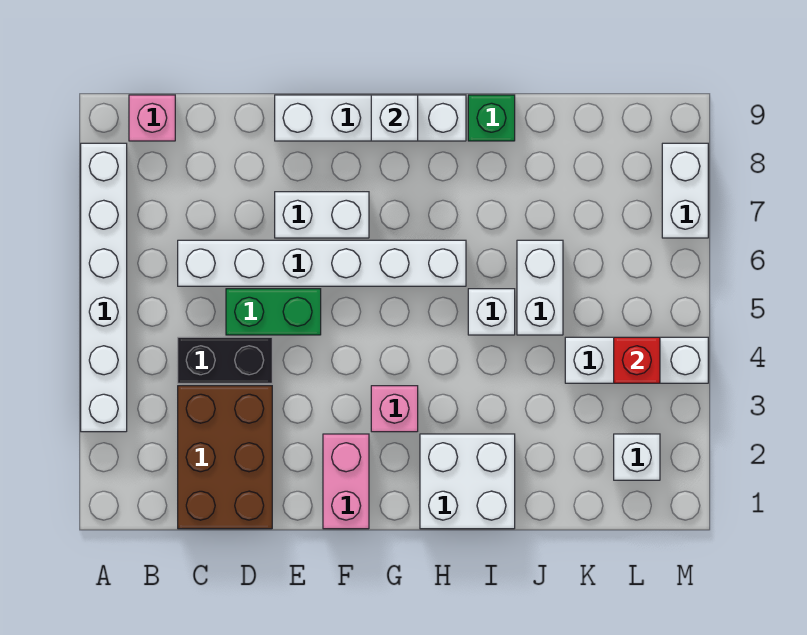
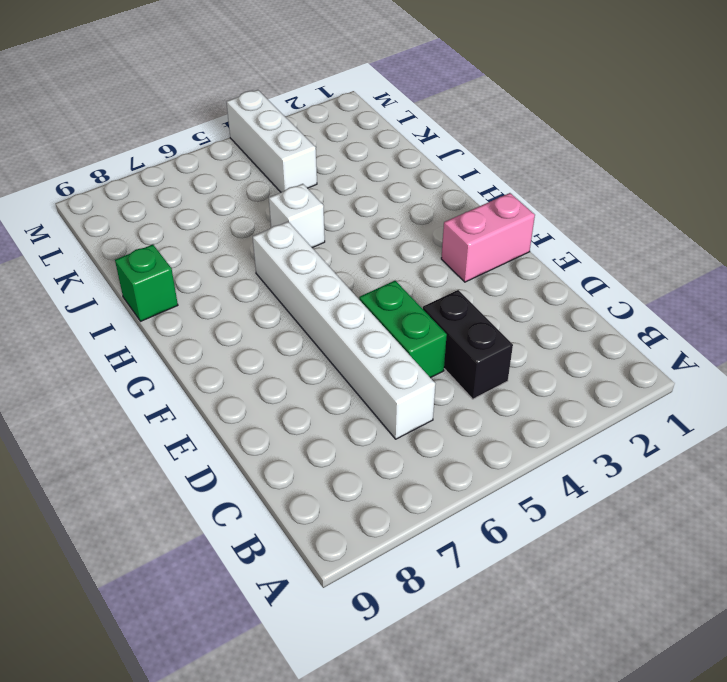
none -> white brick A3:A8 level 1
none -> pink brick B9 level 1
none -> brown brick C1:D3 level 1

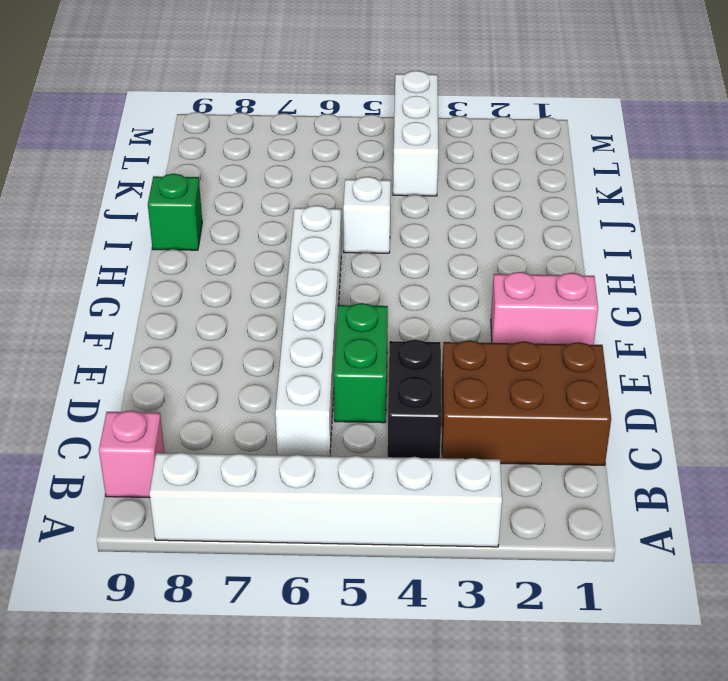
none -> white brick E7:F7 level 1
none -> white brick E9:H9 level 1
none -> pink brick G3 level 1

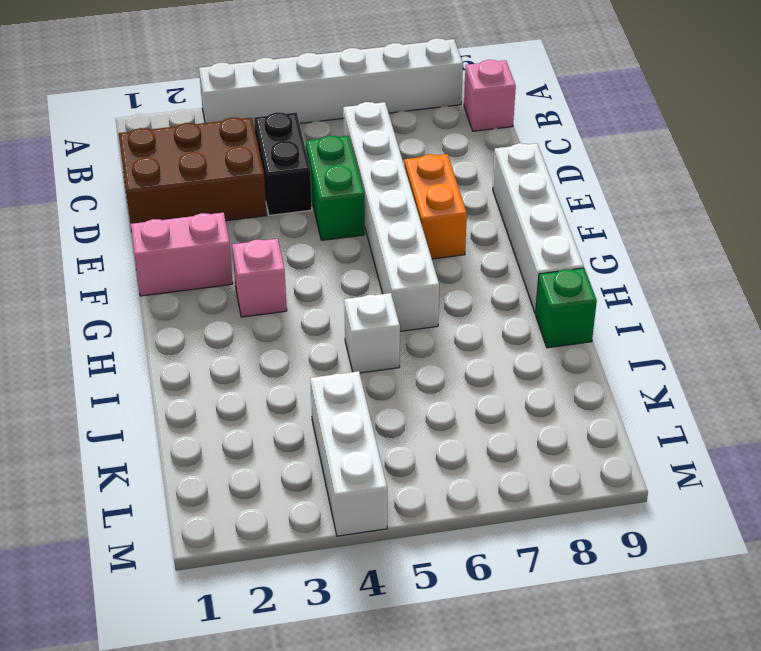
orange brick E7:F7 level 1 -> white brick E7:F7 level 1
none -> white brick H1:I2 level 1
none -> white brick J5:J6 level 1
none -> white brick L2 level 1

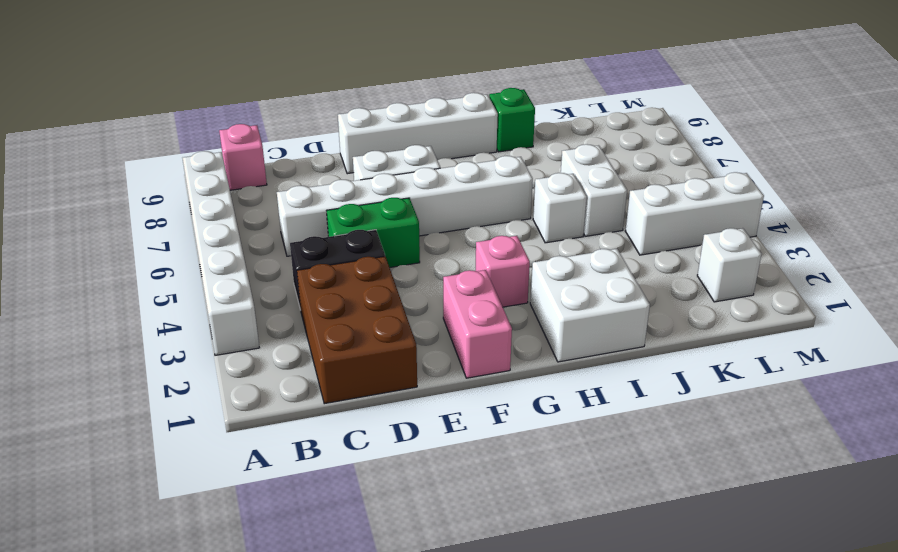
none -> white brick M7:M8 level 1
none -> white brick G9 level 2
none -> red brick L4 level 2

